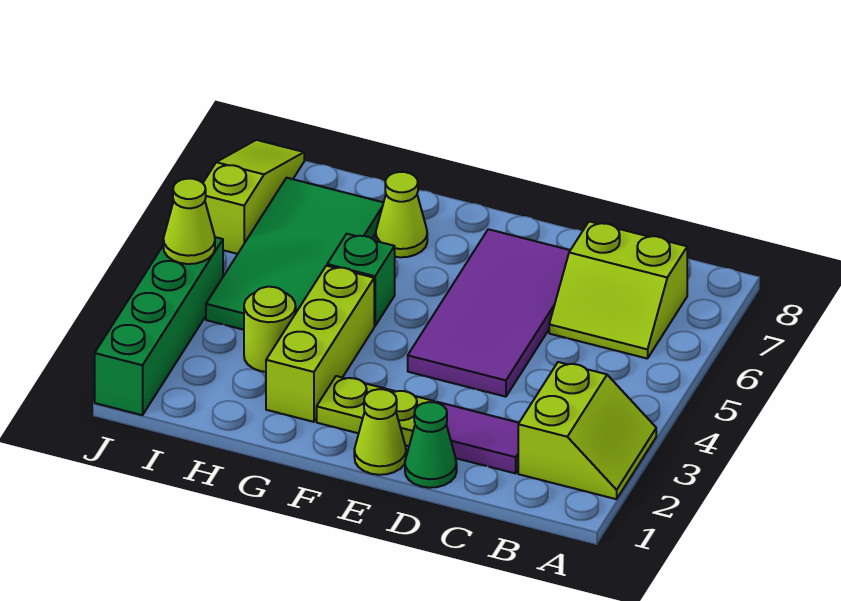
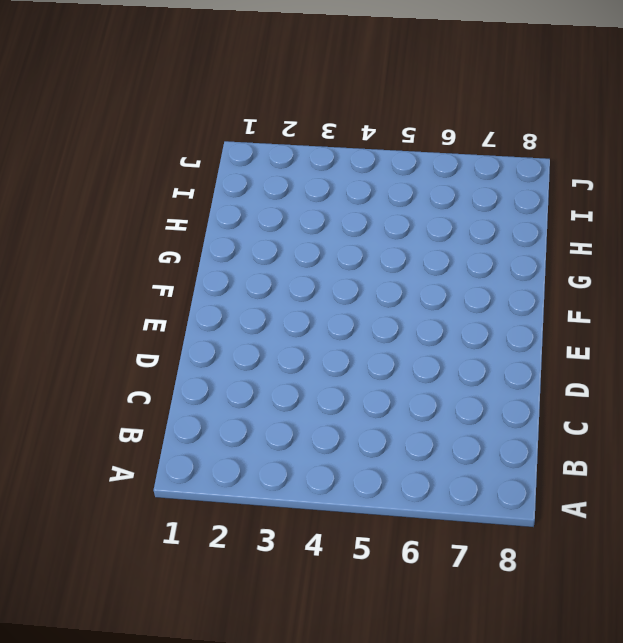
none -> lime slope A2:B3 level 1 top B
none -> lime slope B6:C7 level 1 top 7
none -> purple tile C2:D2 level 1

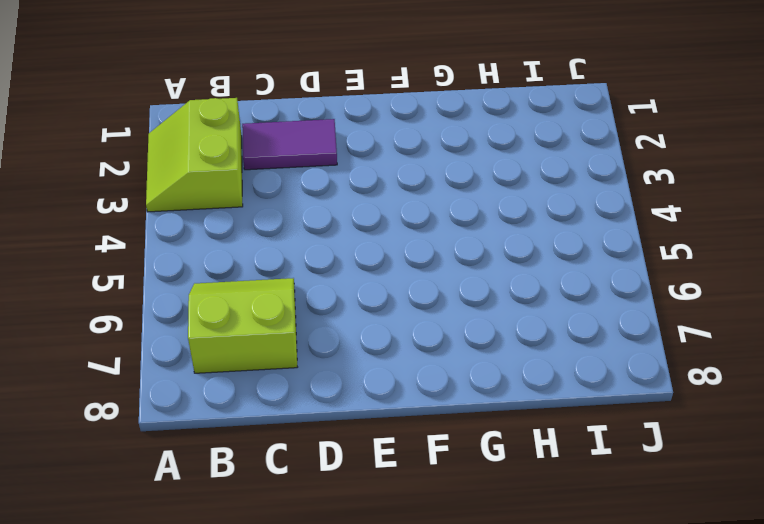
none -> green cone D1 level 1
none -> purple tile D4:E7 level 1
none -> lime cone E1 level 1

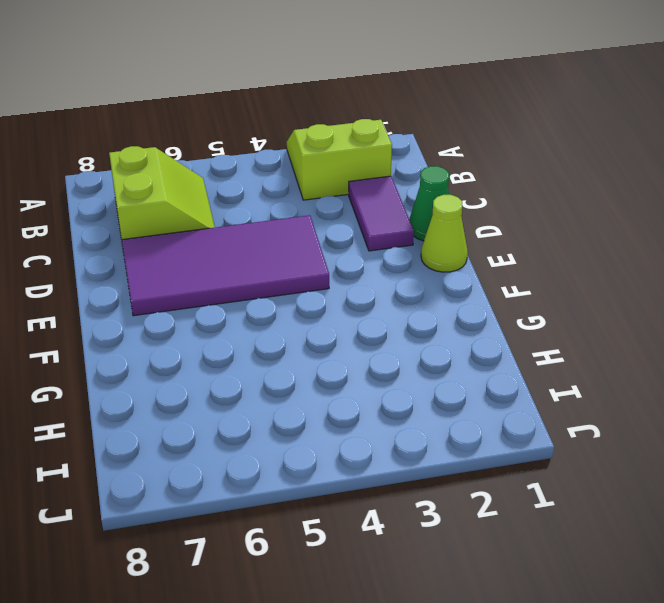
none -> lime plate E2:F2 level 1
none -> lime brick G2:G4 level 1
none -> green brick G5 level 1

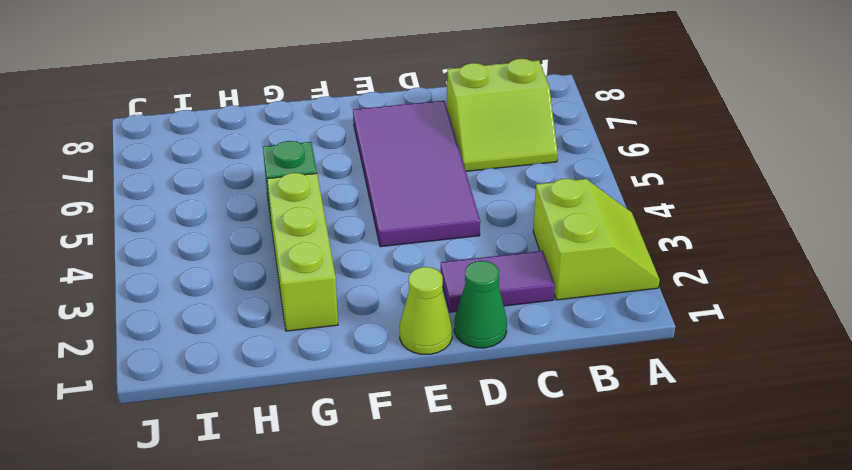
none -> lime plate E2:F2 level 1
none -> lime cone G7 level 1
none -> lime round brick H3 level 1

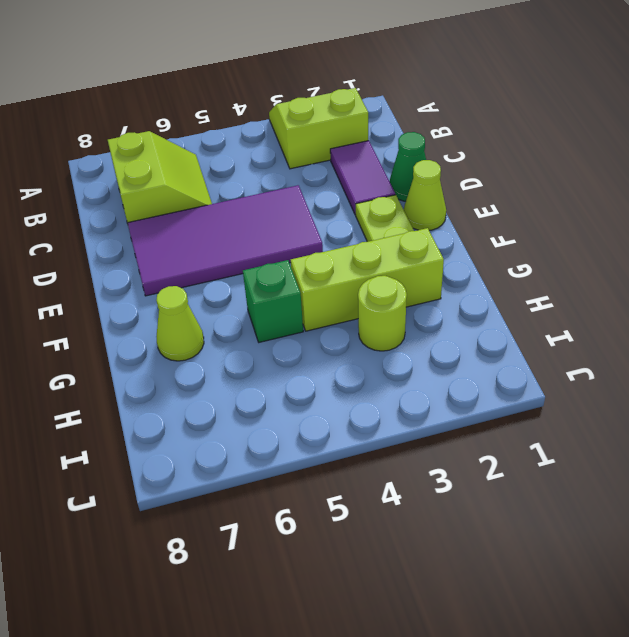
none -> green tile H4:I7 level 1
none -> green brick J1:J4 level 1
none -> lime slope J6:J8 level 1 top 6

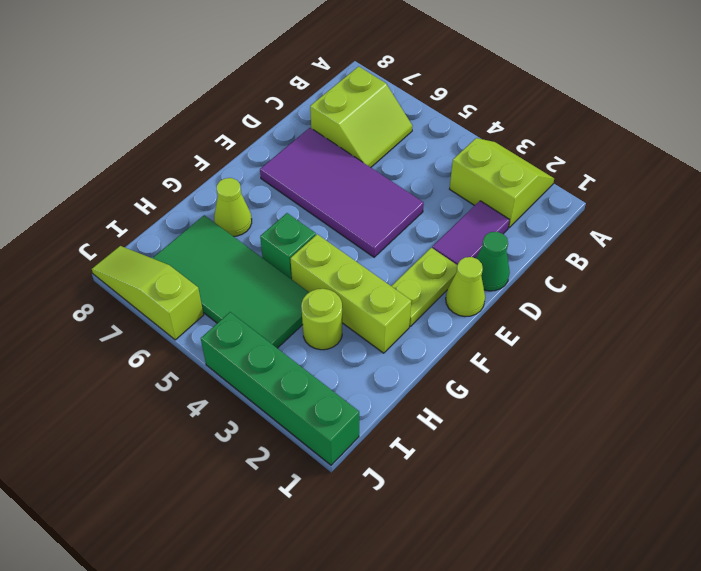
none -> lime cone J4 level 2

